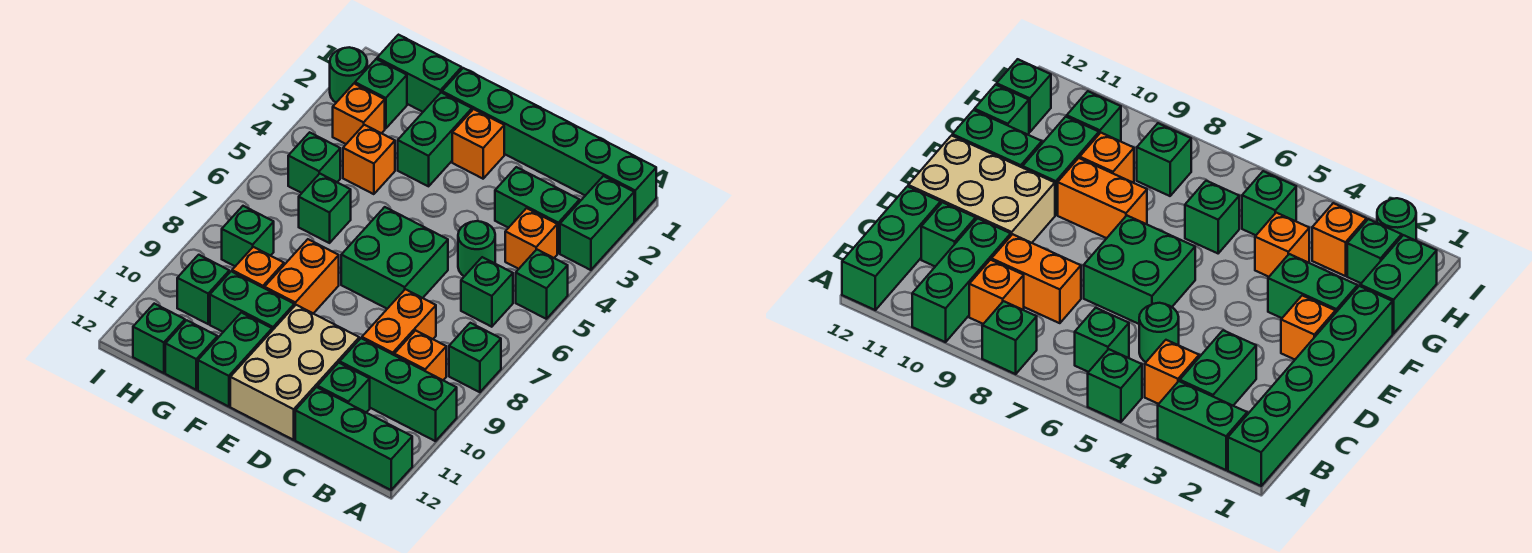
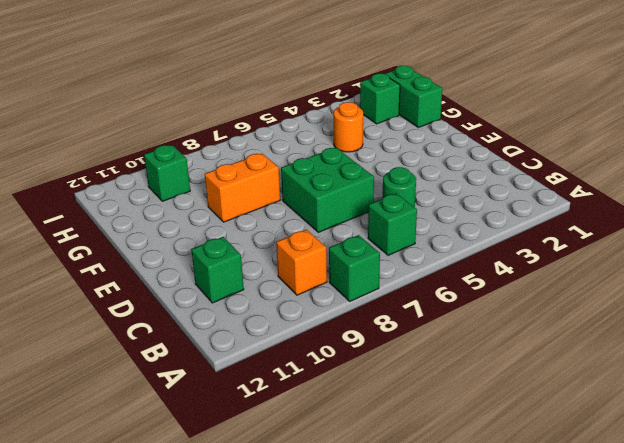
orange round brick G4 level 1 -> orange brick G4 level 1
none -> green brick A1:F1 level 1
none -> green brick A2:A3 level 1
none -> green brick A5 level 1
none -> green brick A10:C10 level 1

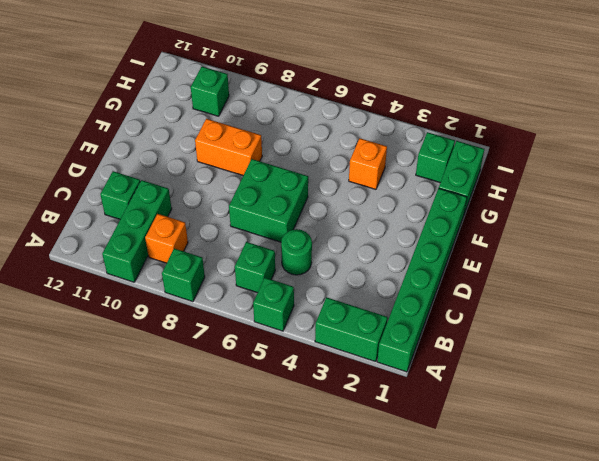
none -> green brick A12:C12 level 1
none -> green brick B3:C3 level 1
none -> orange brick B4 level 1
none -> orange brick C8:C9 level 1

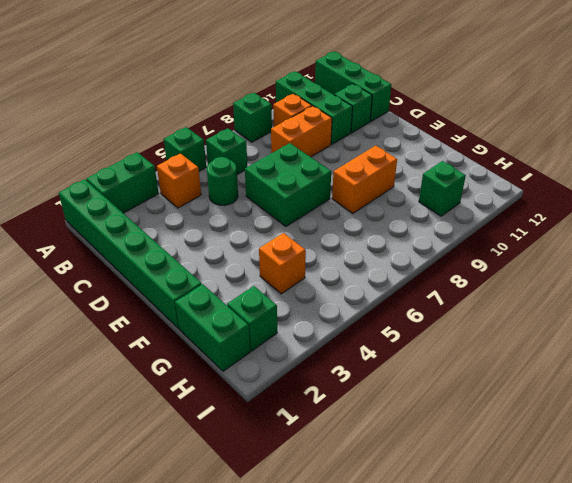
none -> green brick B3:C3 level 1
none -> tan brick D10:E12 level 1
none -> orange brick E2 level 1
none -> green brick F2:F3 level 1

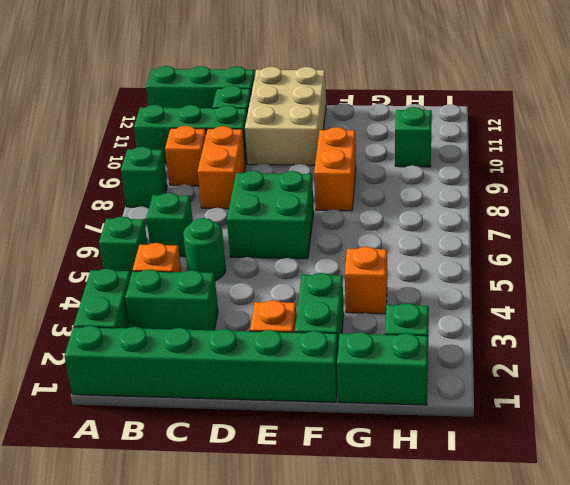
none -> green brick F10:G10 level 1
none -> green brick F11:F12 level 1
none -> green brick G6 level 1
none -> orange brick G9 level 1

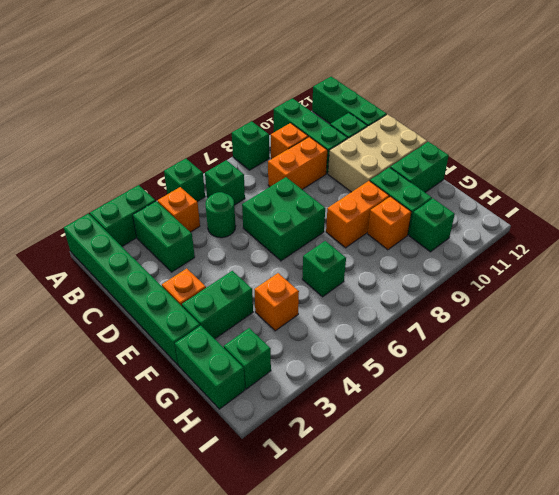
none -> green brick G12 level 1
none -> orange brick H3 level 1
none -> green brick H5 level 1
none -> green brick H8 level 1

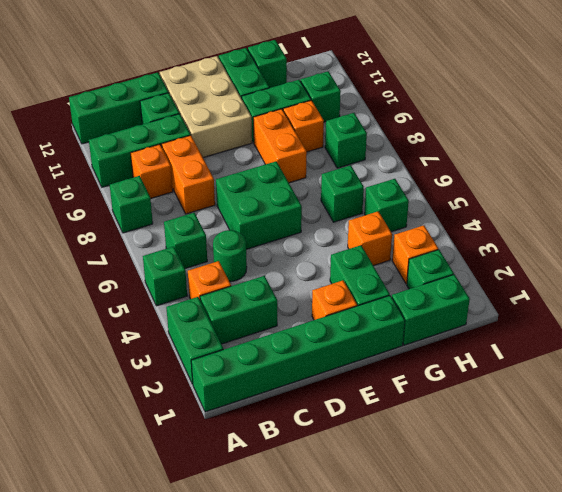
none -> green brick H12 level 1
none -> green round brick I2 level 1

